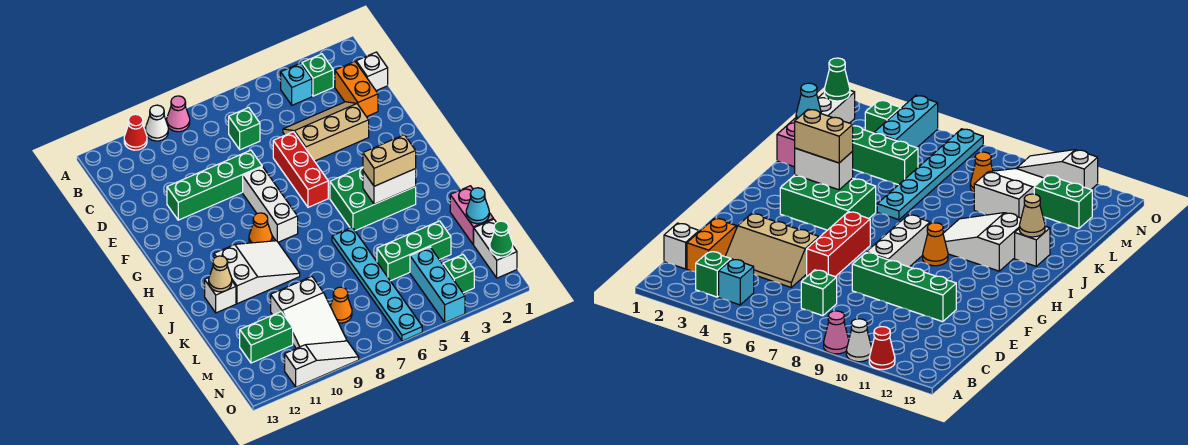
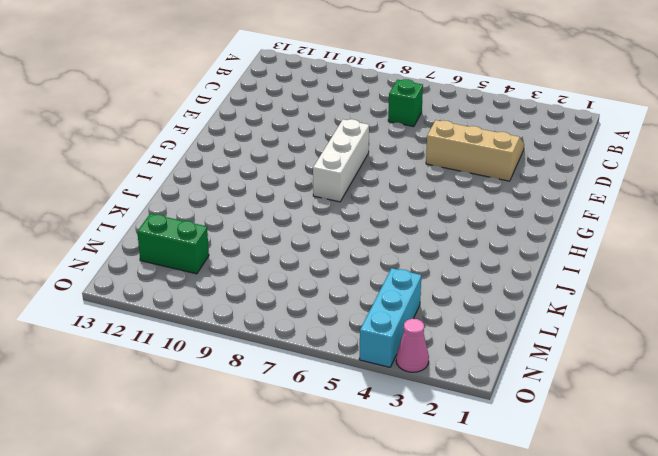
pink cone O3 level 1 -> pink cone A9 level 1
none -> white cone A10 level 1
none -> red cone A11 level 1
none -> green brick B3 level 1
none -> cyan brick B4 level 1

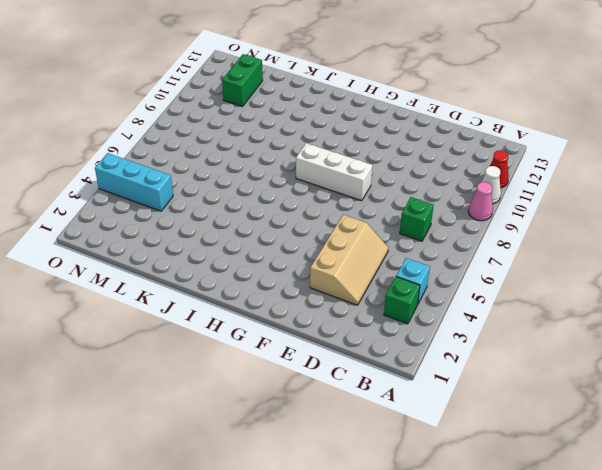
none -> white brick C1 level 1
none -> orange brick C2:D2 level 1
none -> red brick E6:G6 level 1
none -> green brick E8:E11 level 1

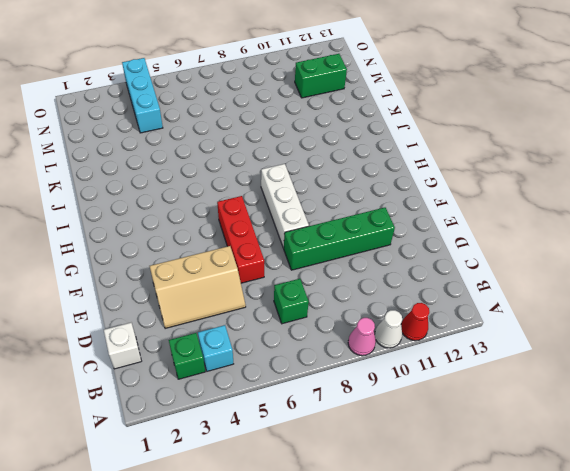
none -> orange brick C2:D2 level 1
none -> green brick H3:I5 level 1
none -> orange cone H9 level 1
none -> white slope I9:J11 level 1 top 11

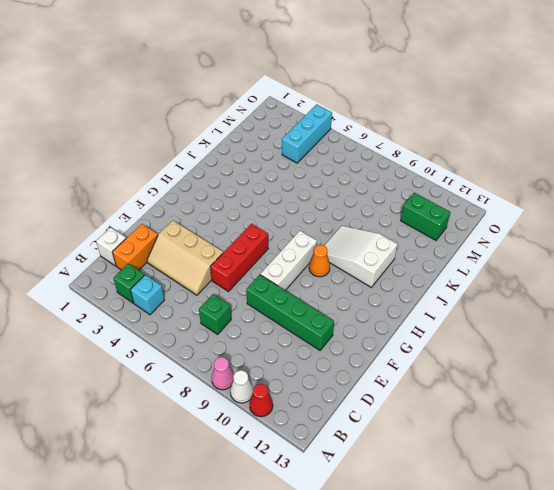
none -> green brick H3:I5 level 1
none -> cyan plate J6:O6 level 1
none -> white brick J12 level 1
none -> pink brick K1:L1 level 1

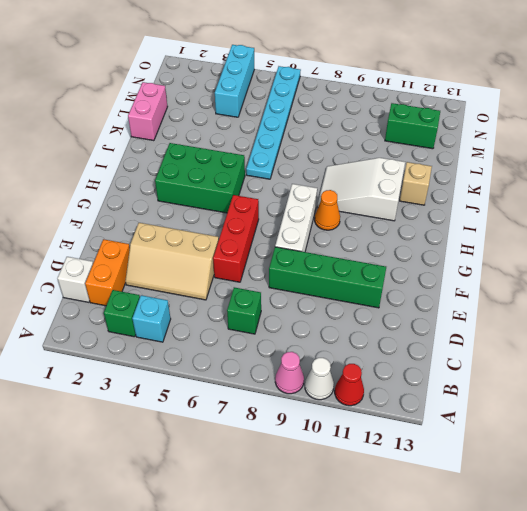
tan brick J12 level 1 -> white brick J12 level 1
none -> green brick L3:L5 level 1
none -> white slope L9:N10 level 1 top L
none -> white brick M1:N1 level 1
none -> orange cone M8 level 1

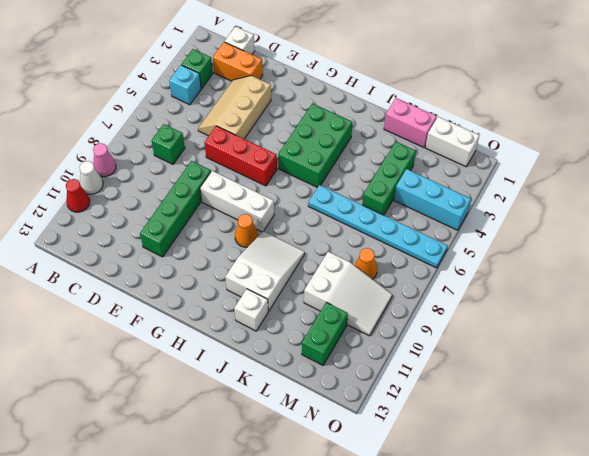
none -> green brick N3 level 1
none -> white slope O9:O11 level 1 top 11
none -> white brick I3:I4 level 2
none -> tan cone J12 level 2

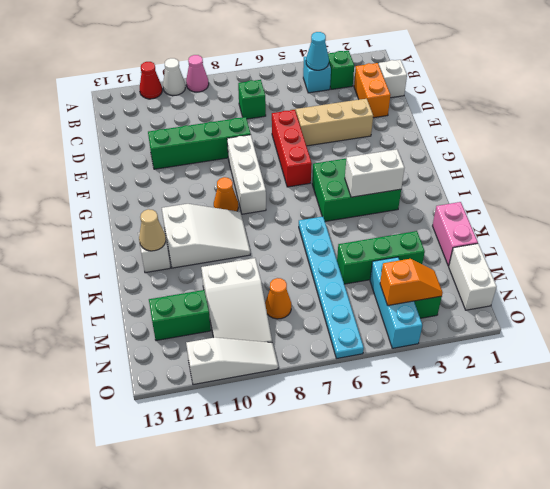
cyan cone B4 level 2 -> cyan cone L1 level 2
orange slope N3:N4 level 2 top 4 -> none
none -> green cone N1 level 2
none -> tan brick I3:I4 level 3

